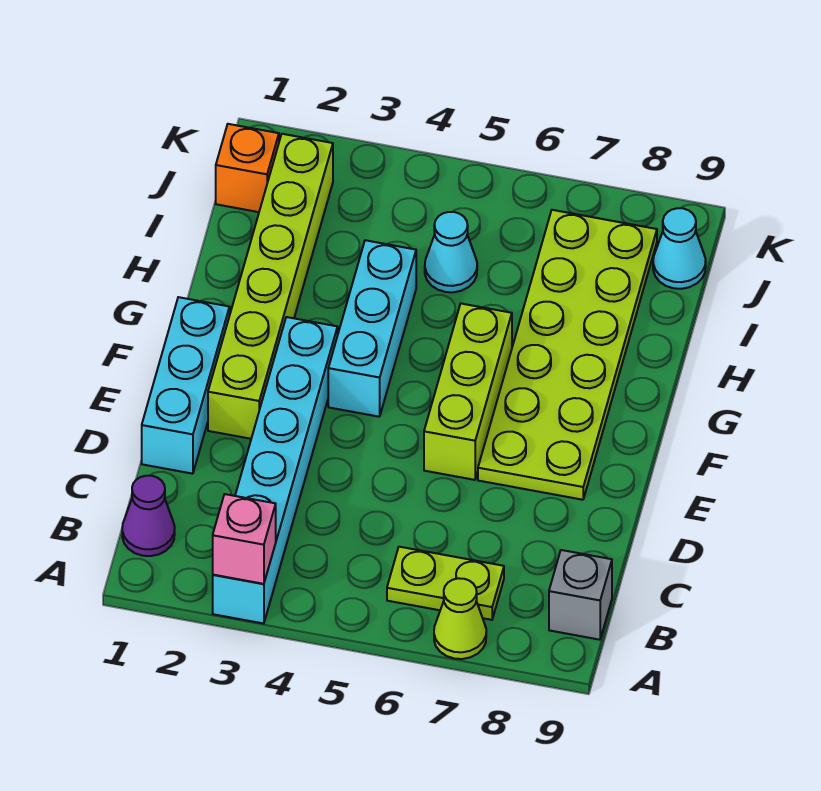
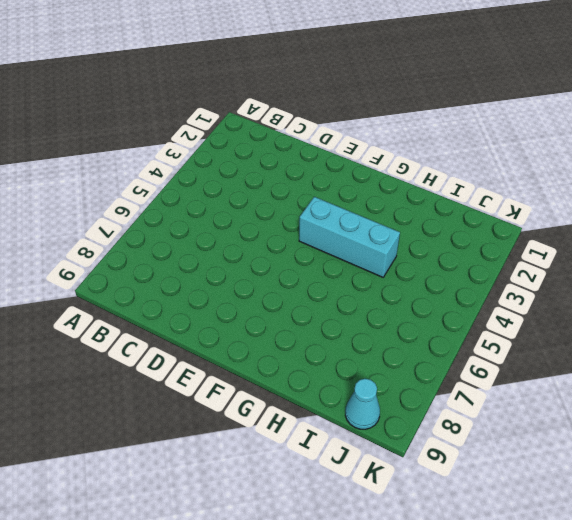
none -> cyan brick A3:F3 level 1
none -> lime cone A7 level 1
none -> purple cone B1 level 1

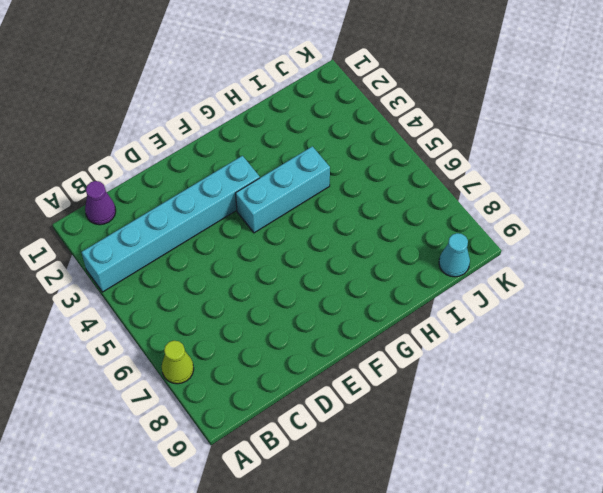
none -> lime plate B6:B7 level 1
none -> grey brick B9 level 1
none -> cyan brick D1:F1 level 1

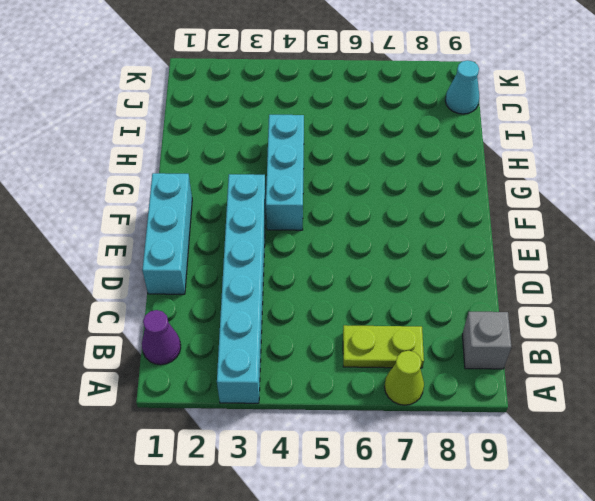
none -> lime brick E2:J2 level 1
none -> lime brick E6:G6 level 1
none -> lime plate E7:J8 level 1

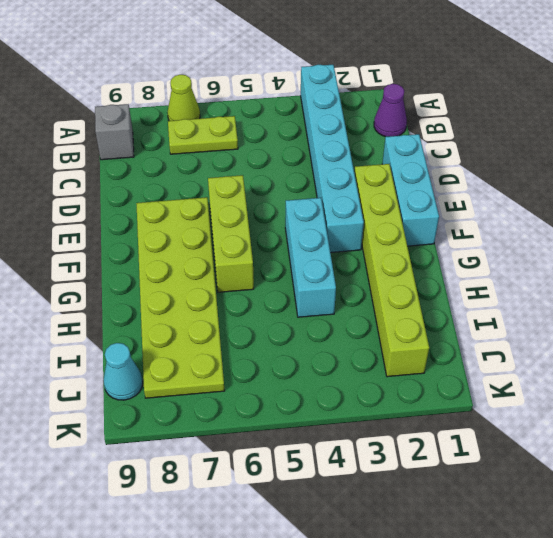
none -> cyan cone I5 level 1
none -> orange brick J1 level 1
none -> pink brick A3 level 2

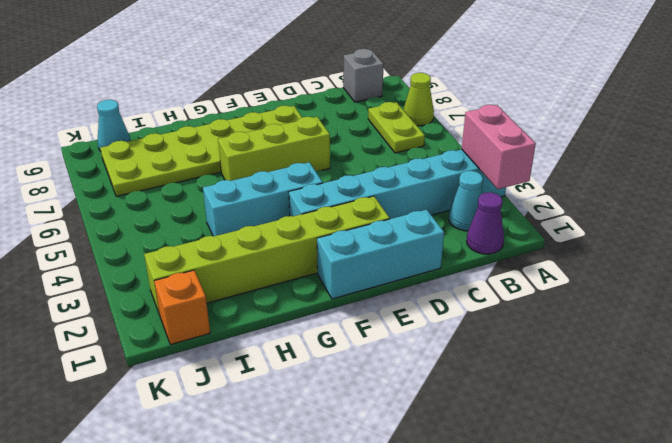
pink brick A2:A3 level 2 -> pink brick A3 level 2
cyan cone B2 level 1 -> cyan cone I5 level 1

